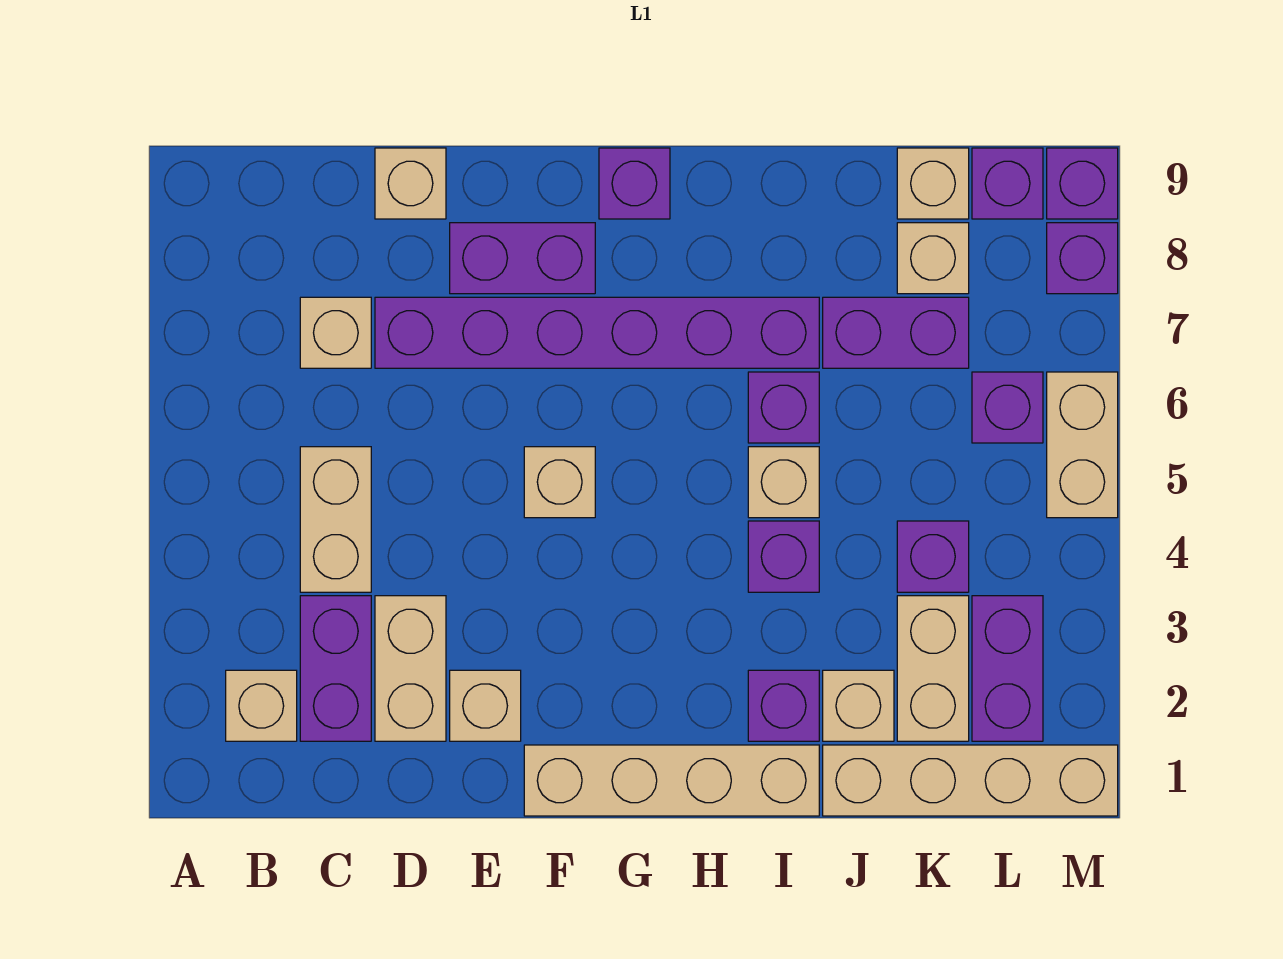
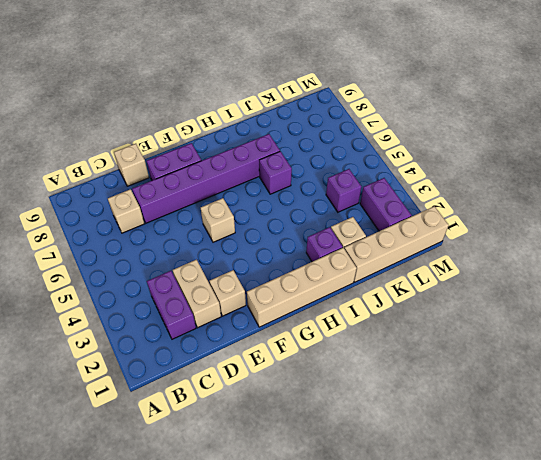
none -> tan brick B2 level 1
none -> tan brick C4:C5 level 1
none -> purple brick G9 level 1

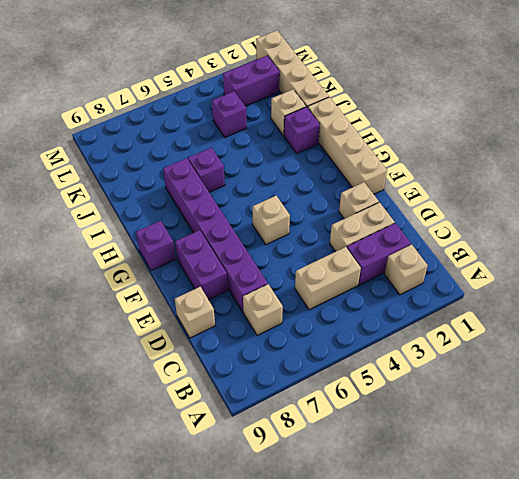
none -> purple brick I4 level 1
none -> tan brick I5 level 1
none -> purple brick J7:K7 level 1

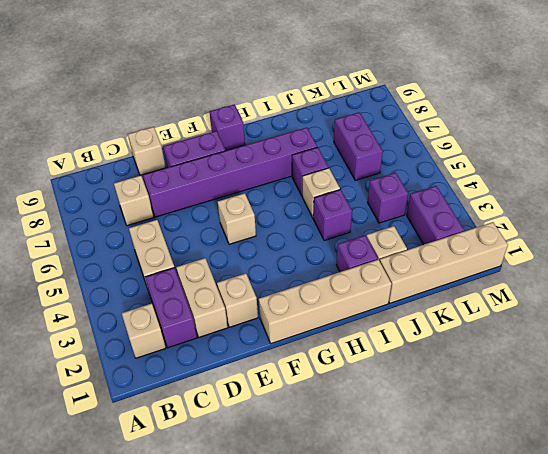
purple brick K6:K7 level 1 -> purple brick J7:K7 level 1
none -> tan brick K2:K3 level 1
none -> tan brick K8 level 1
none -> tan brick K9 level 1

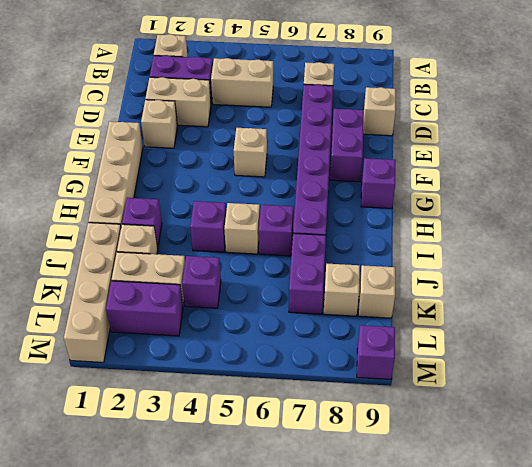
none -> purple brick L6 level 1
none -> purple brick L9 level 1
none -> tan brick M5:M6 level 1

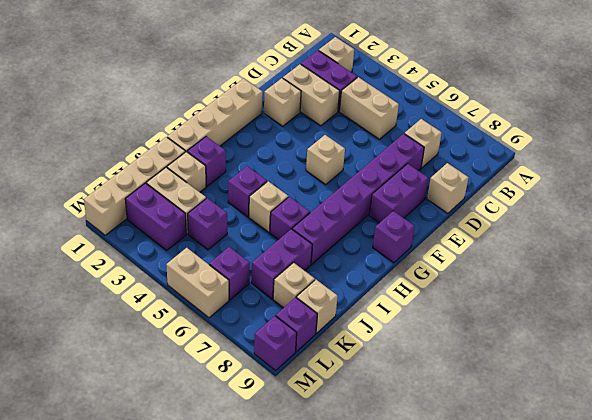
none -> purple brick M8 level 1

